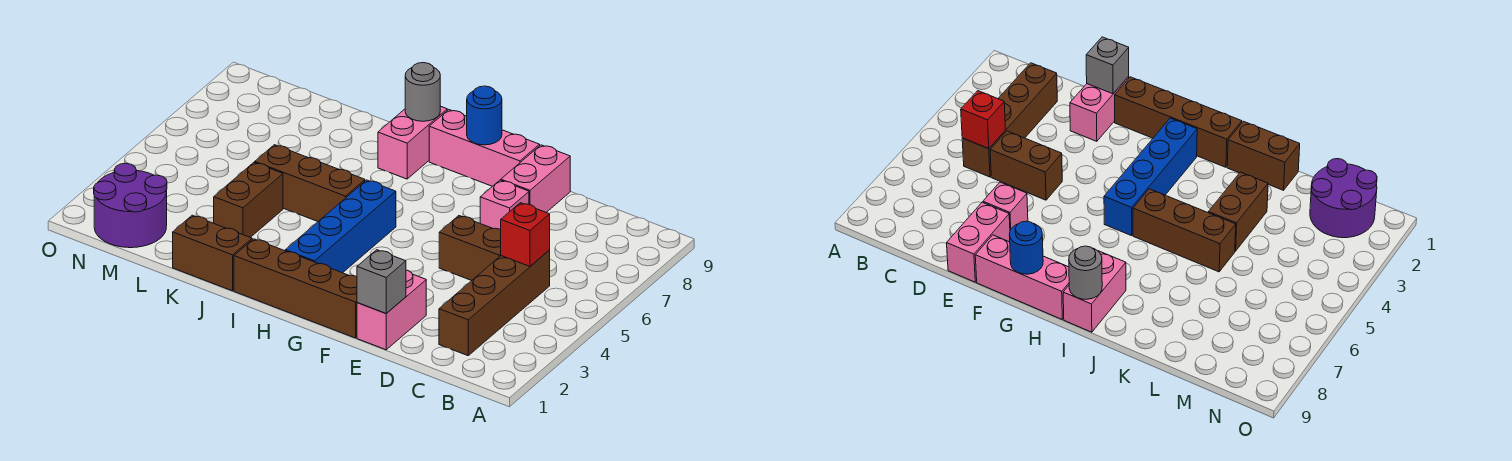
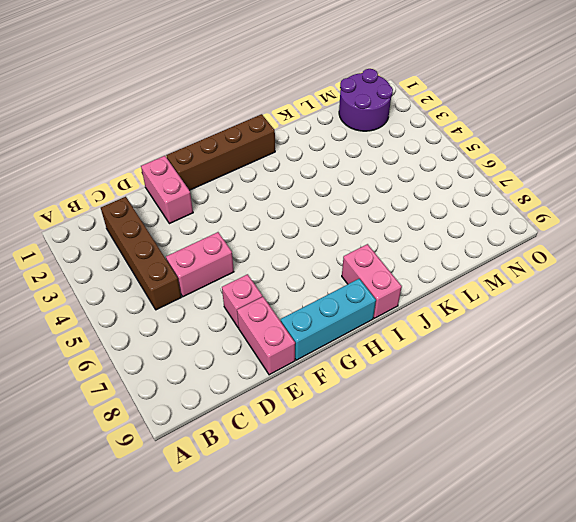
pink brick D5:E5 level 1 -> brown brick D5:E5 level 1
cyan brick F9:H9 level 1 -> pink brick F9:H9 level 1
none -> blue brick H2:H5 level 1
none -> brown brick I5:K5 level 1
none -> brown brick J1:K1 level 1

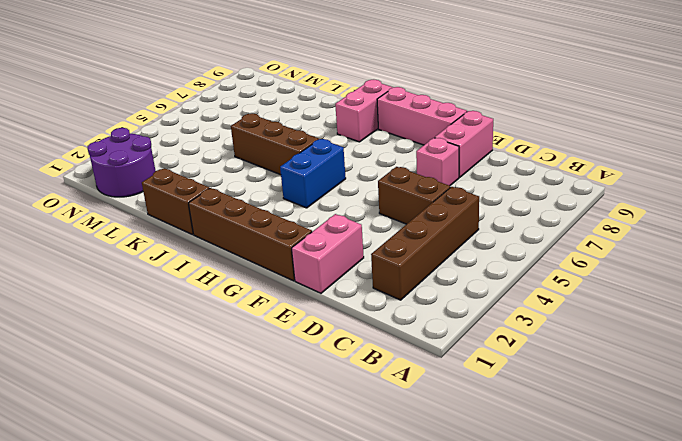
blue brick H4:H5 level 1 -> blue brick H2:H5 level 1
none -> brown brick K3:K4 level 1
none -> red brick C5 level 2
none -> grey brick E1 level 2

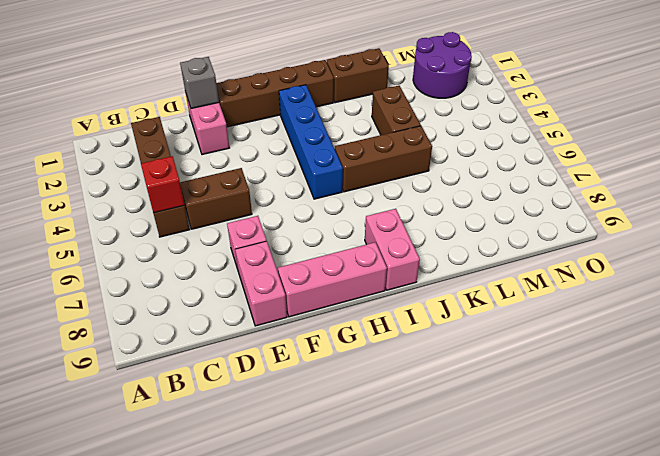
none -> blue round brick G9 level 2
none -> grey round brick I9 level 2

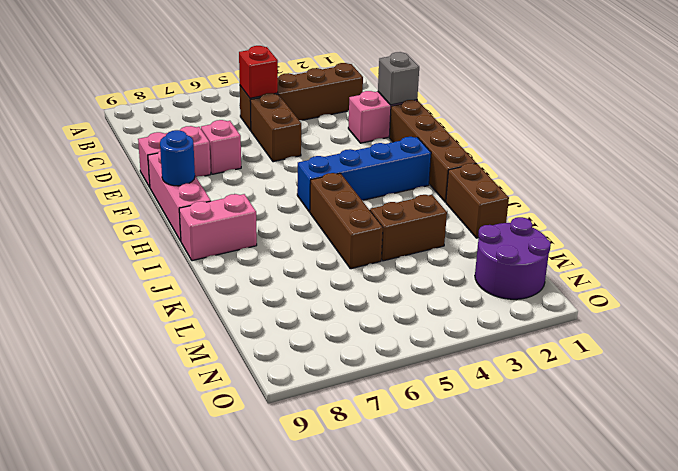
none -> grey round brick I9 level 2

